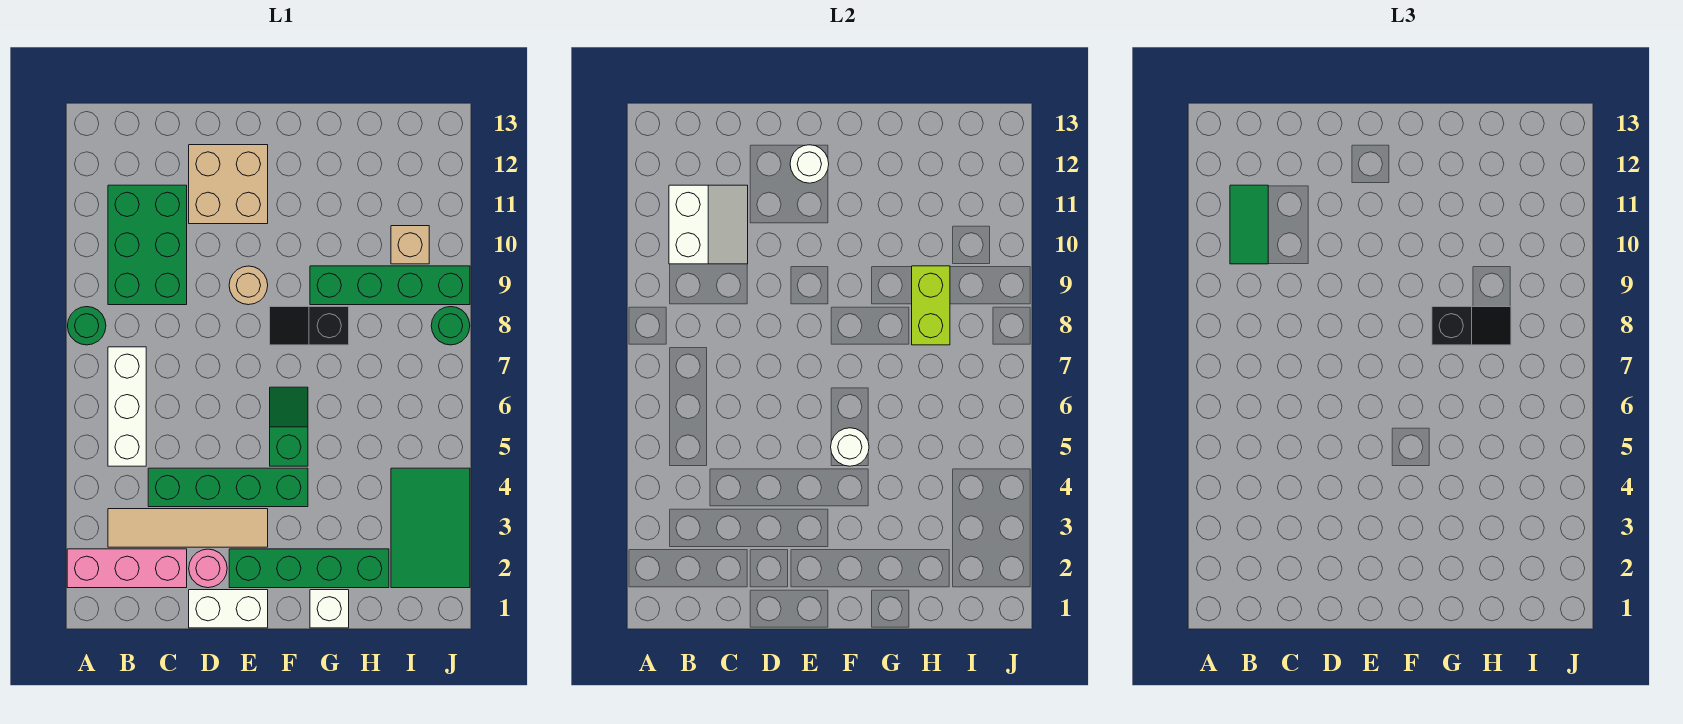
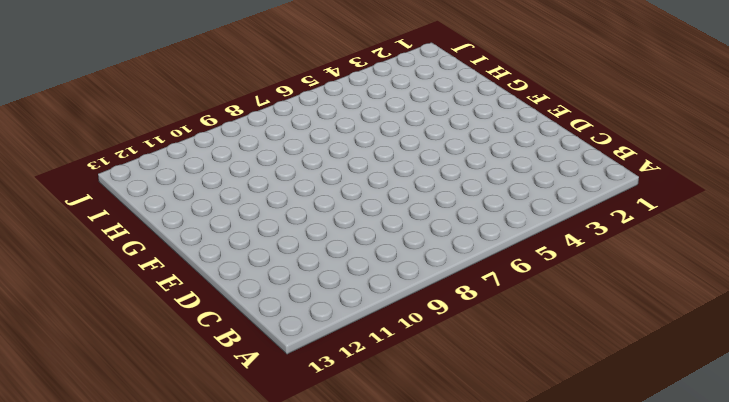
none -> pink brick A2:C2 level 1
none -> green round brick A8 level 1
none -> tan tile B3:E3 level 1

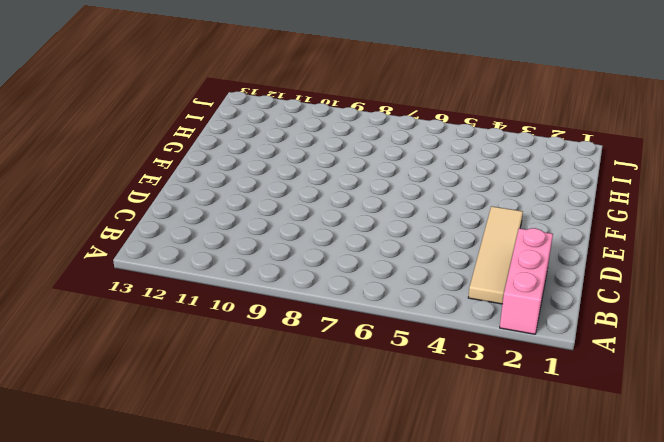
none -> green round brick A8 level 1
none -> white brick B5:B7 level 1
none -> green brick B9:C11 level 1

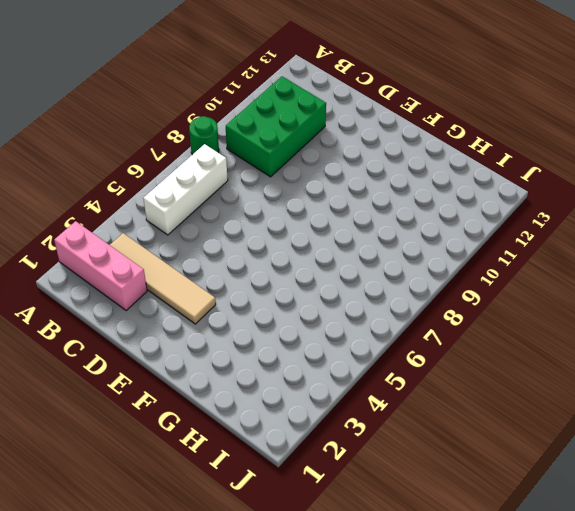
none -> green brick C4:F4 level 1
none -> white brick D1:E1 level 1
none -> pink round brick D2 level 1

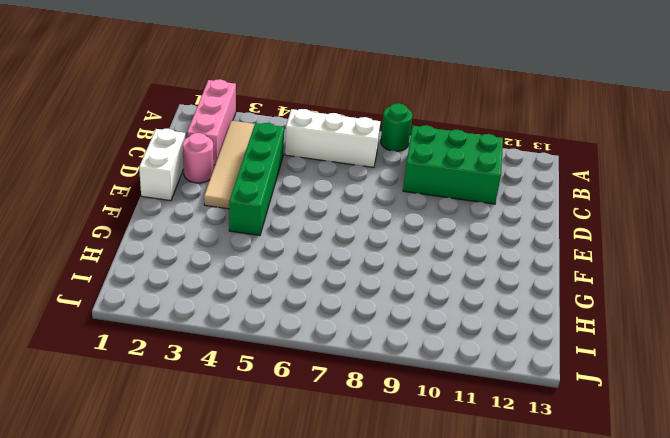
none -> tan brick D11:E12 level 1
none -> green brick E2:H2 level 1
none -> tan round brick E9 level 1

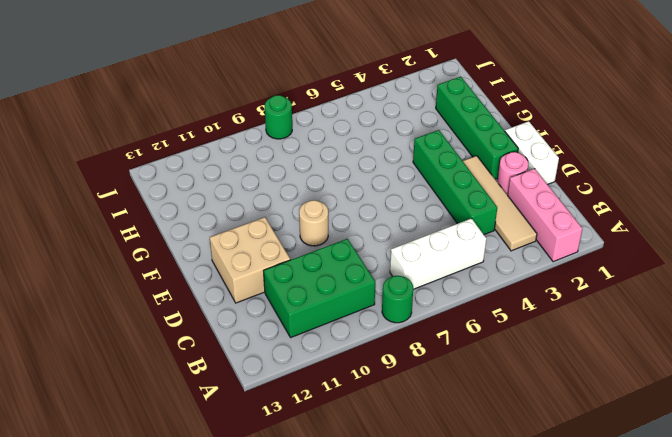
none -> green slope F5:F6 level 1 top 5
none -> black slope F8:G8 level 1 top G
none -> white brick G1 level 1

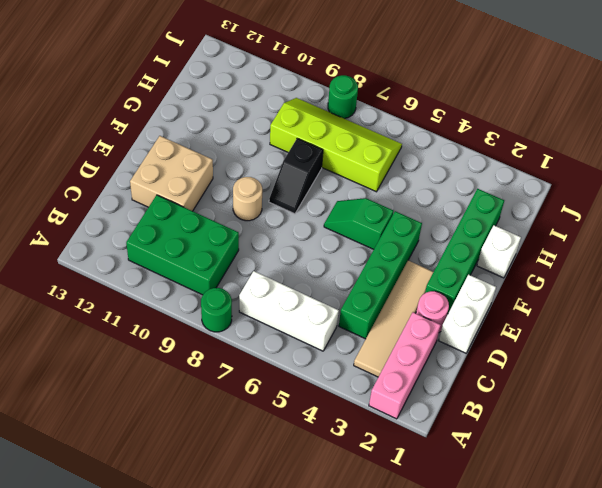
lime slope H6:I9 level 1 top H -> green brick G9:J9 level 1
none -> green tile I2:J4 level 1
none -> tan brick I10 level 1
none -> white slope B10:C11 level 2 top B

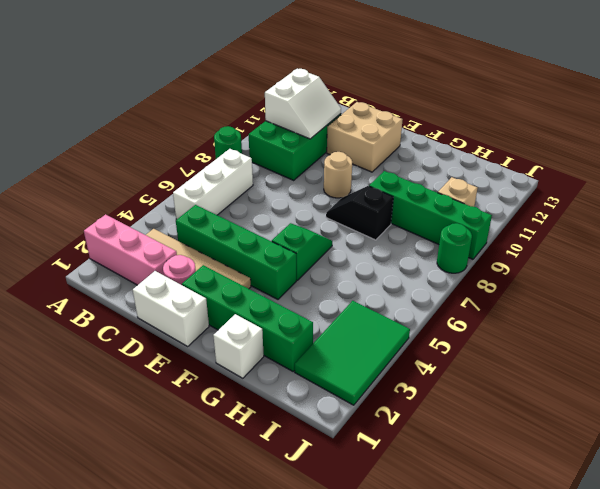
none -> white round brick E12 level 2
none -> white round brick F5 level 2
none -> lime brick H8:H9 level 2

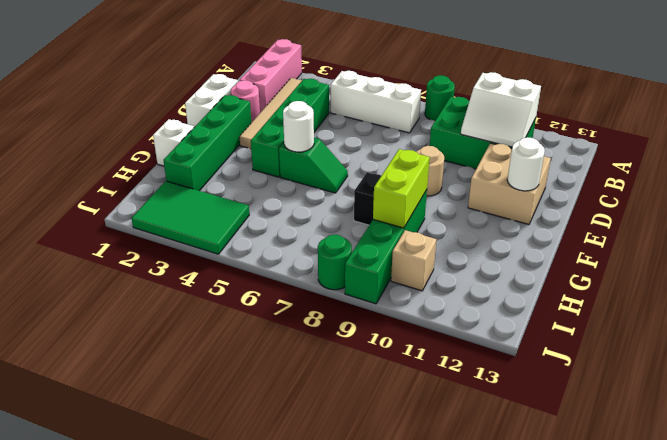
lime brick G9:H9 level 2 -> lime brick H8:H9 level 2
none -> green tile B10:B11 level 3
none -> black slope G8:H8 level 3 top G

